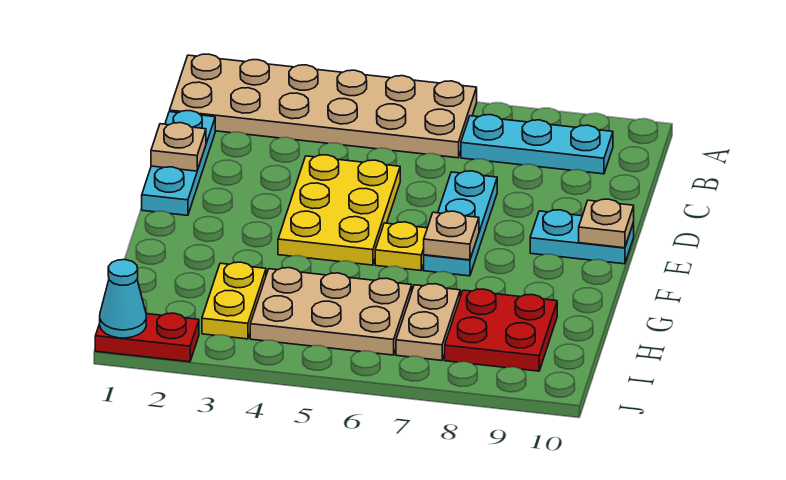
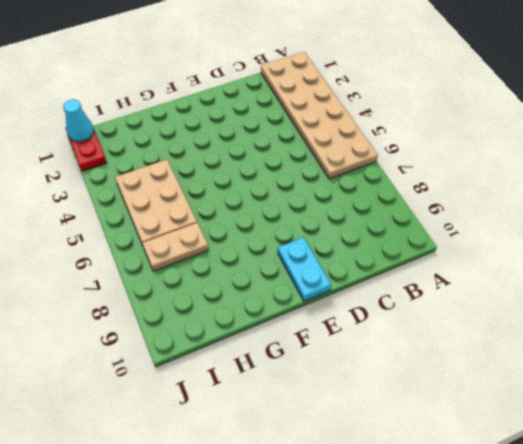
none -> cyan plate B7:B9 level 1
none -> cyan plate C1:E1 level 1
none -> yellow plate D4:F5 level 1

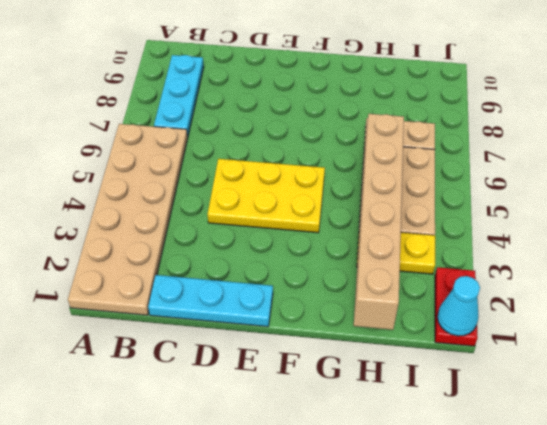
tan brick H1:H6 level 2 -> none
none -> cyan plate D7:F7 level 1
none -> cyan plate E9:E10 level 1
none -> yellow plate F6 level 1

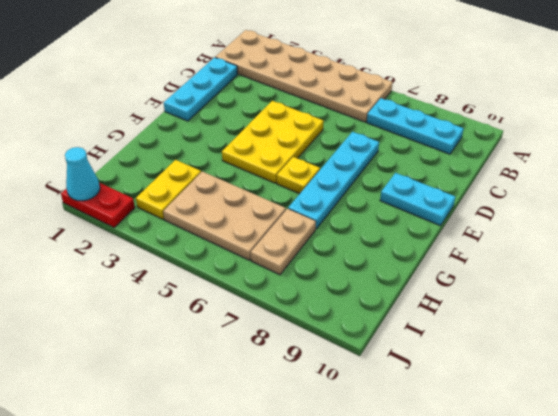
cyan plate D7:G7 level 1 -> cyan plate D7:F7 level 1
none -> red plate H8:I9 level 1
none -> tan plate D1 level 2
none -> tan plate E10 level 2

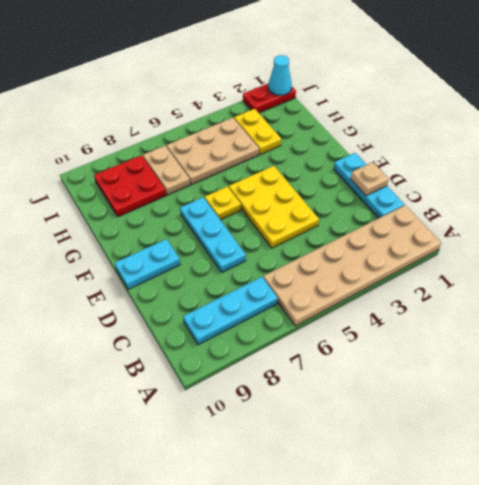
none -> tan plate E10 level 2
none -> tan plate F7 level 2

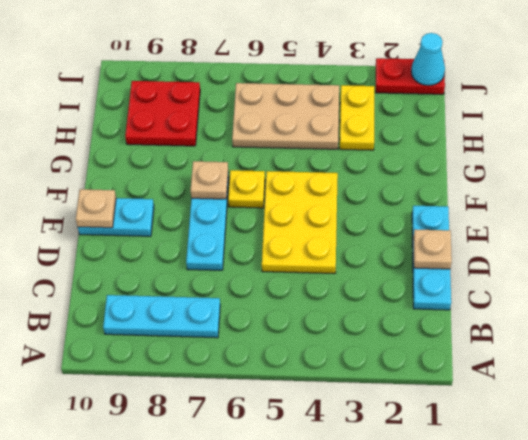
none -> tan plate A1:B6 level 1
none -> tan plate H7:I7 level 1

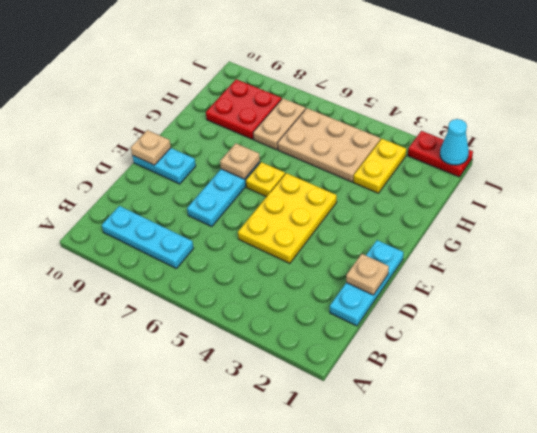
none -> tan plate A1:B6 level 1

